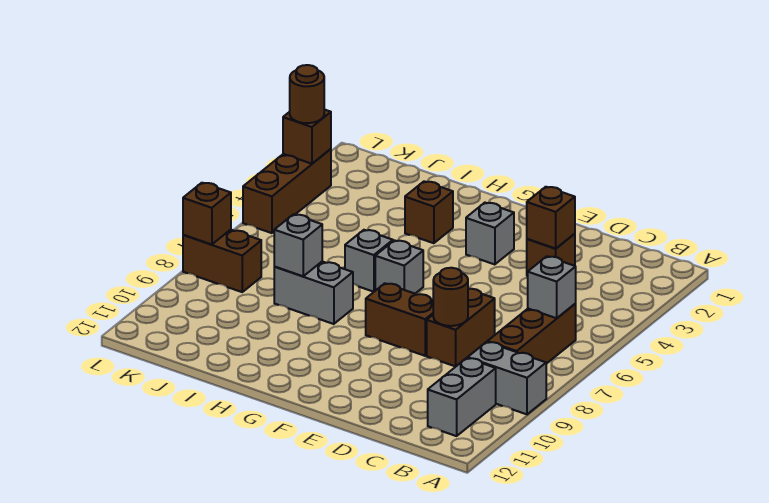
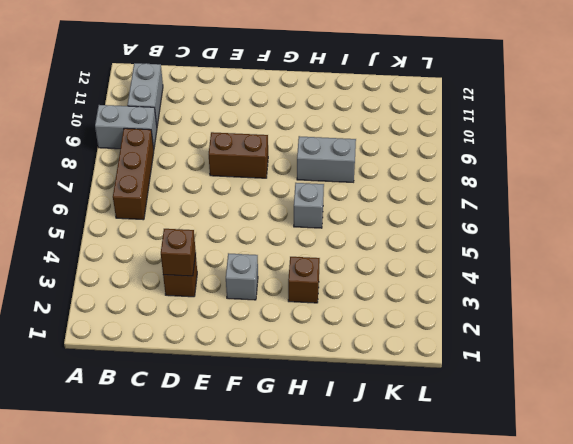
none -> brown brick D7:D8 level 1
none -> grey brick G6 level 1
none -> brown brick K8:L8 level 1

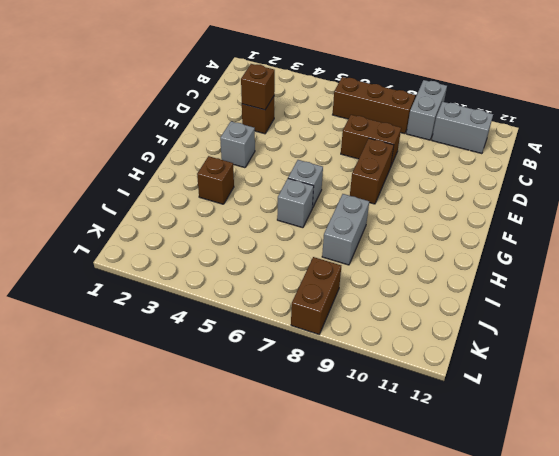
none -> brown brick L3:L5 level 1
none -> grey brick B6 level 2
none -> brown round brick D8 level 2

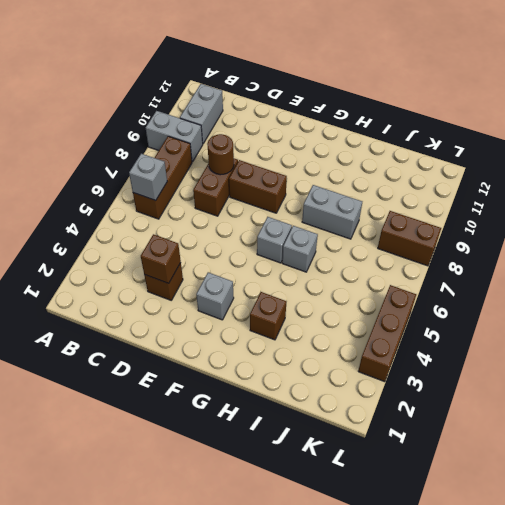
none -> grey brick I8 level 2
none -> brown brick L3 level 2
none -> brown brick L8 level 2

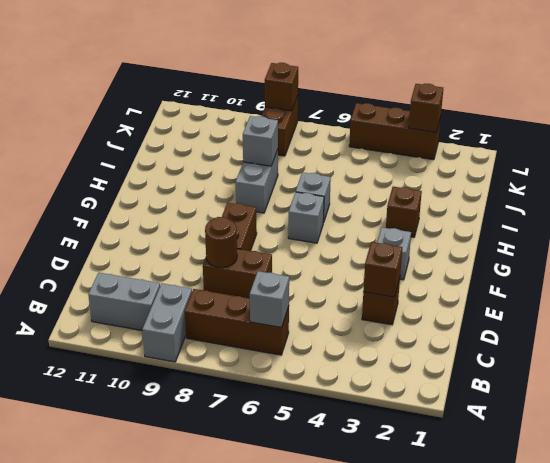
none -> brown round brick L3 level 3

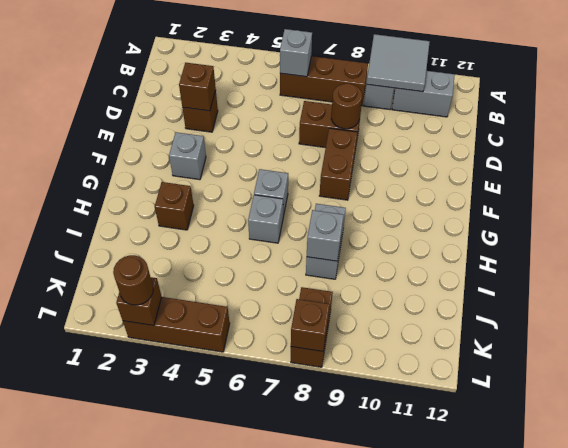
grey tile A9:B10 level 2 -> none

